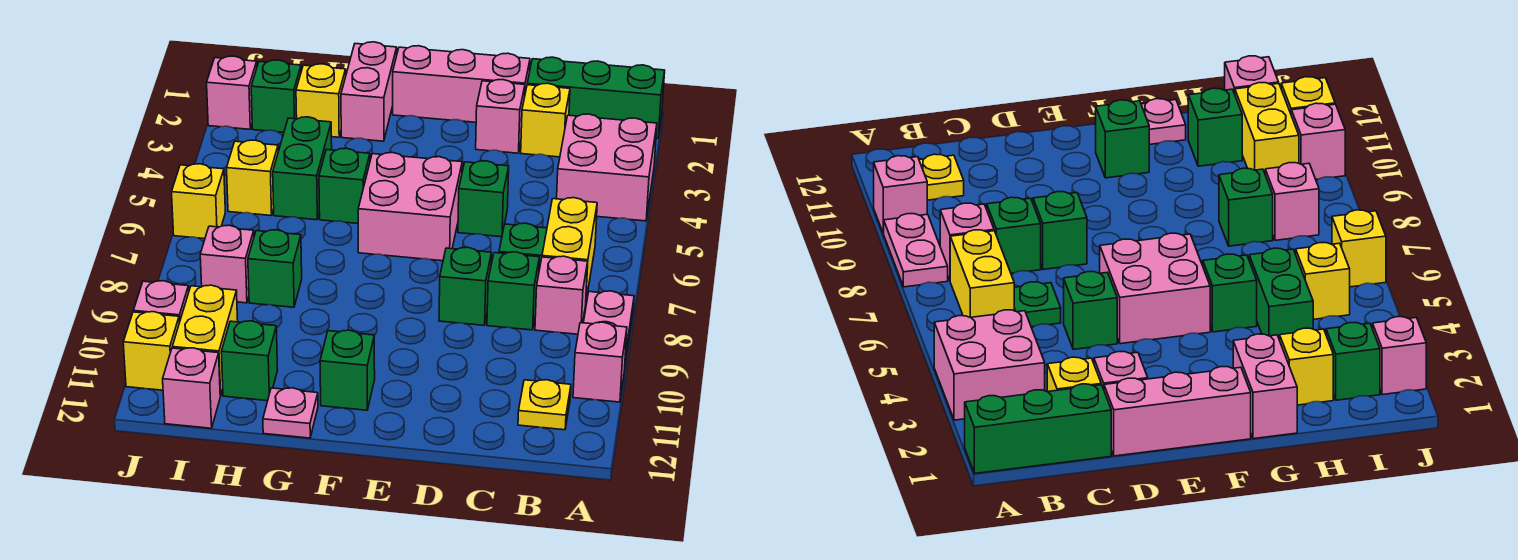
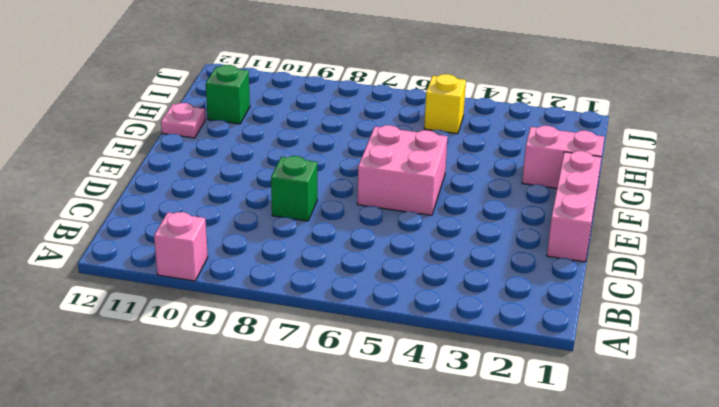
none -> green brick A1:C1 level 1
none -> pink brick A3:B4 level 1
none -> pink plate A8:A9 level 1
none -> yellow brick B6:B7 level 1

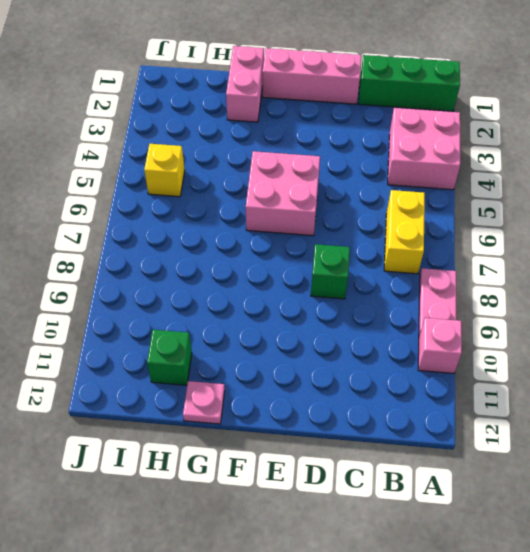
none -> pink brick B8 level 1
none -> yellow plate B11 level 1
none -> yellow brick C2 level 1
none -> green plate C6 level 1

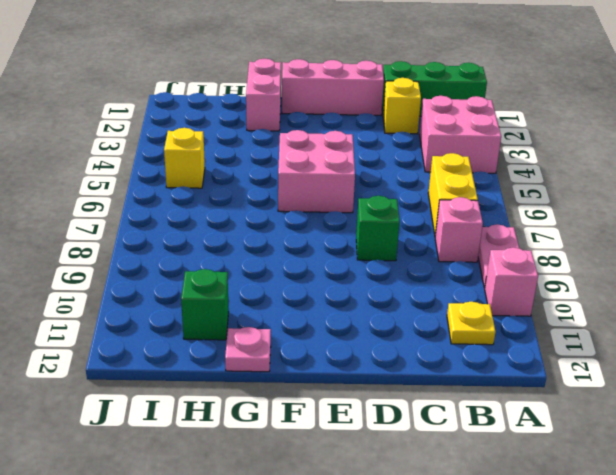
none -> green plate C6 level 1
none -> green brick C8 level 1
none -> pink brick D2 level 1
none -> green brick D5 level 1

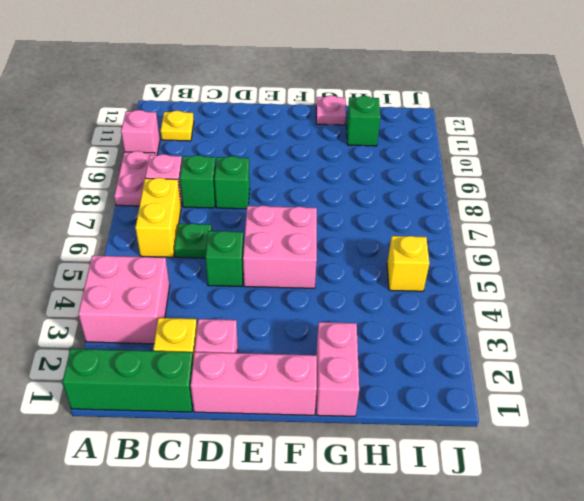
none -> green brick F11 level 1
none -> green brick G5 level 1
none -> yellow brick H2 level 1
none -> green brick H4:H5 level 1

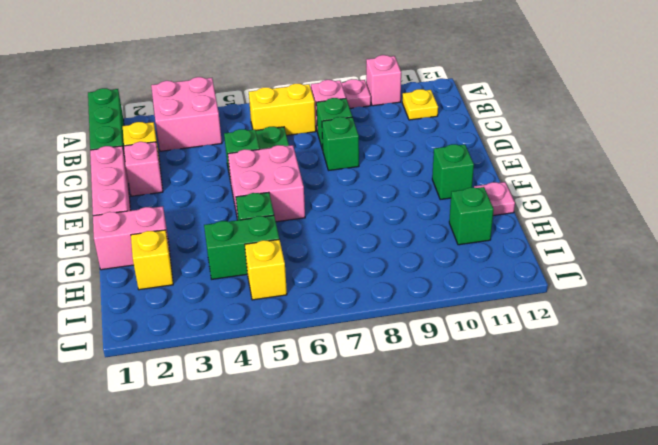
none -> green brick H8 level 1
none -> green brick I2 level 1
none -> pink brick I8 level 1
none -> yellow brick I10:I11 level 1

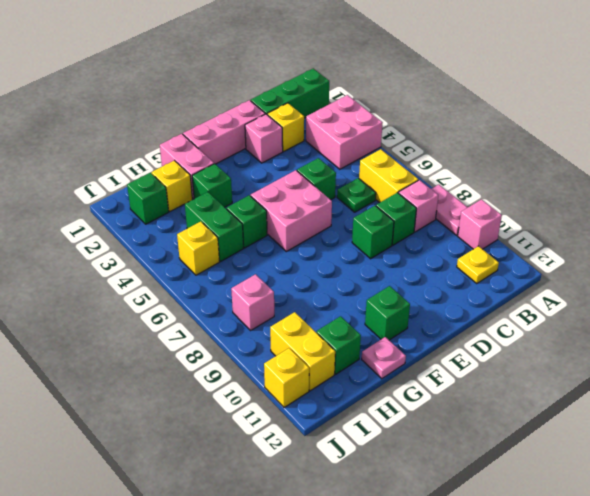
green brick G3 level 1 -> green brick H8 level 1
none -> pink brick I12 level 1
none -> pink brick J2 level 1
none -> yellow brick J6 level 1
none -> pink brick J10 level 1

